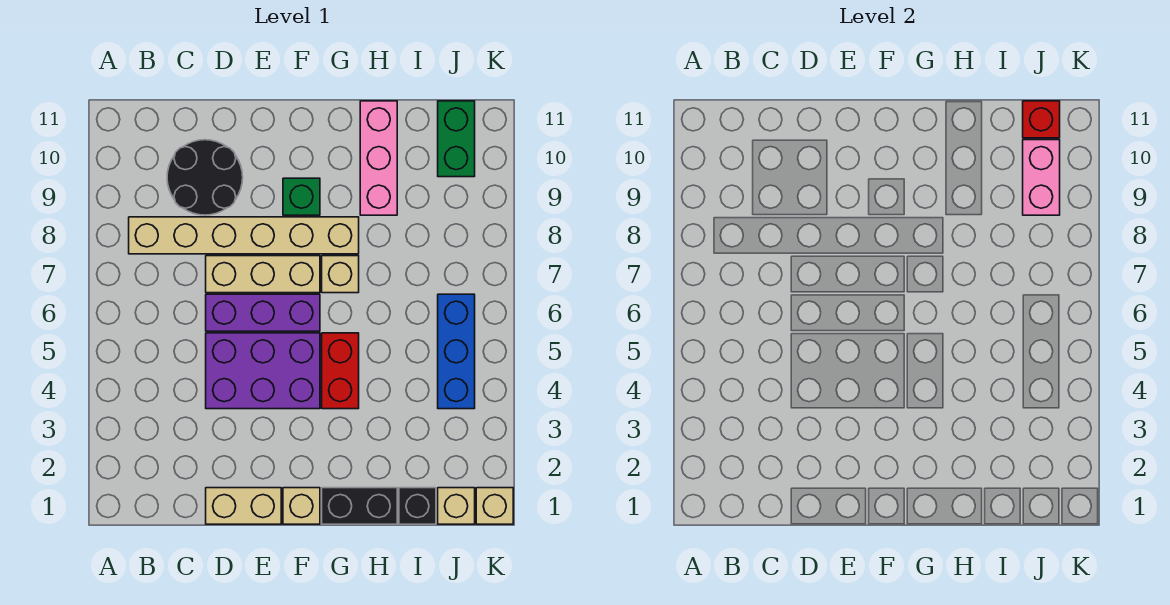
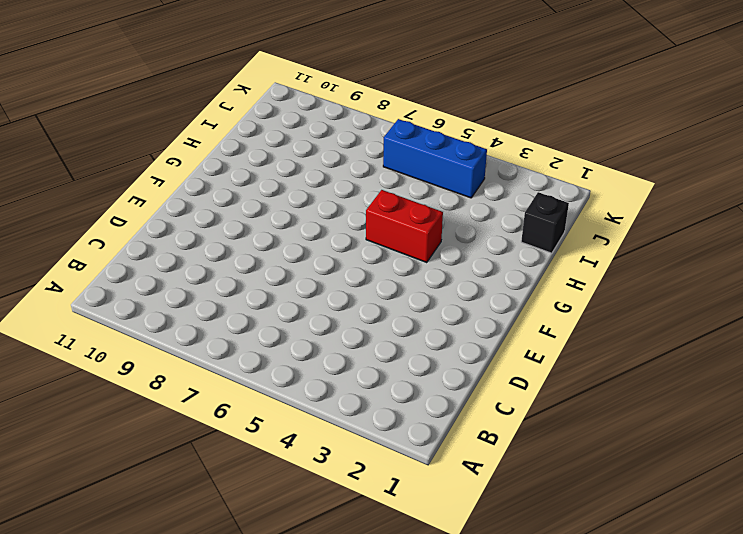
none -> tan brick B8:G8 level 1
none -> black round brick C9:D10 level 1
none -> tan brick D1:E1 level 1

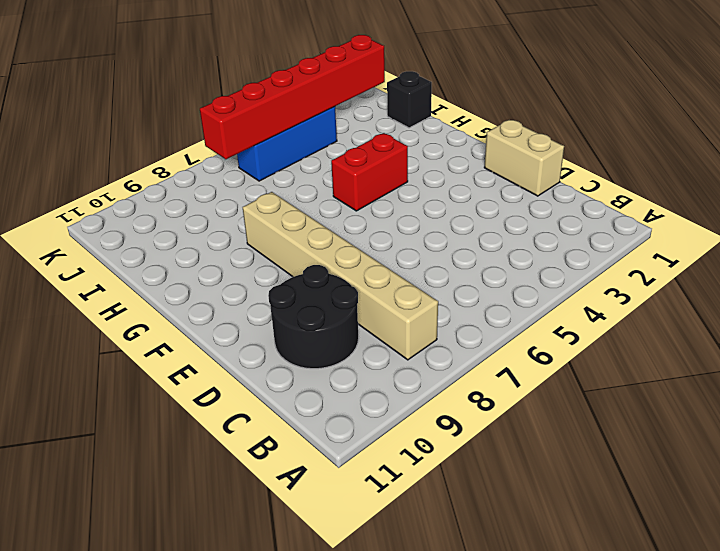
red brick J2:J7 level 2 -> none
none -> purple brick D4:F5 level 1
none -> purple brick D6:F6 level 1
none -> tan brick D7:F7 level 1

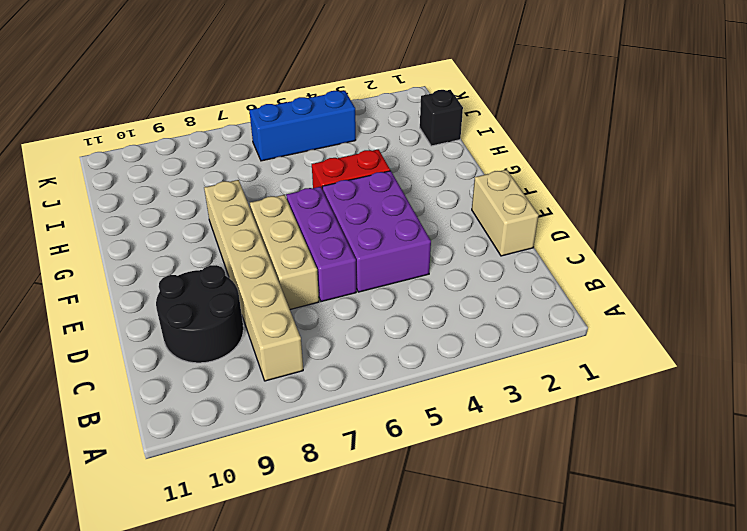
none -> tan brick F1 level 1
none -> green brick F9 level 1
none -> black brick G1:H1 level 1

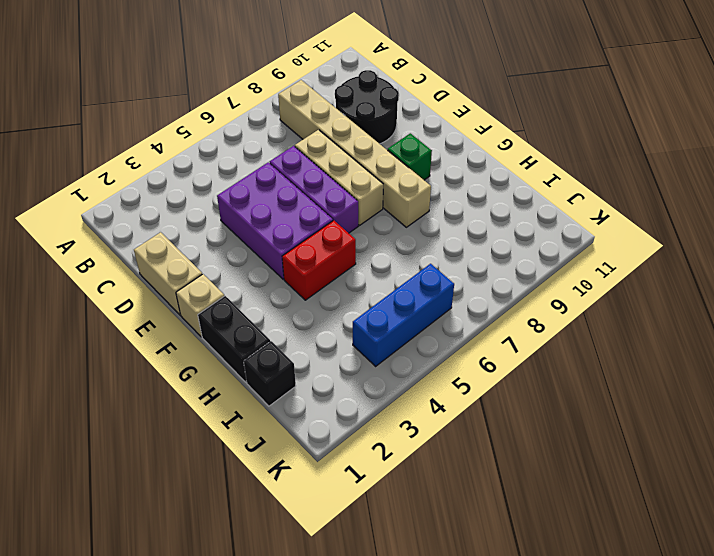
none -> tan brick G7 level 1
none -> pink brick H9:H11 level 1
none -> tan brick J1 level 1

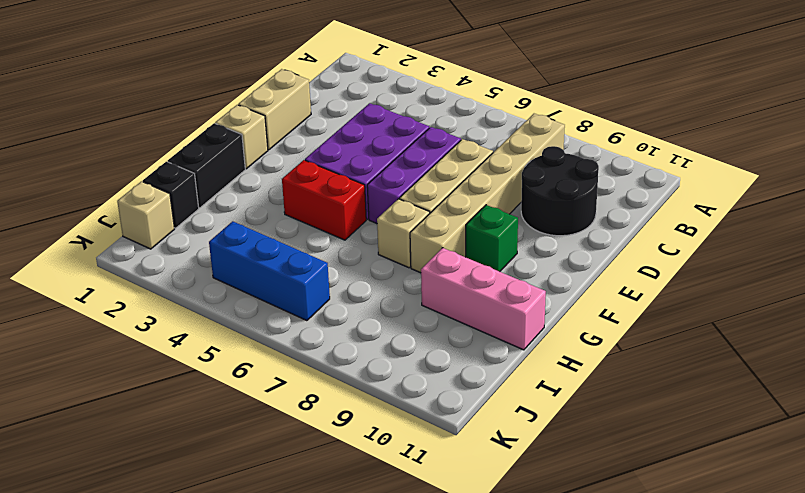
none -> green brick J10:J11 level 1
none -> tan brick K1 level 1
none -> pink brick J9:J10 level 2

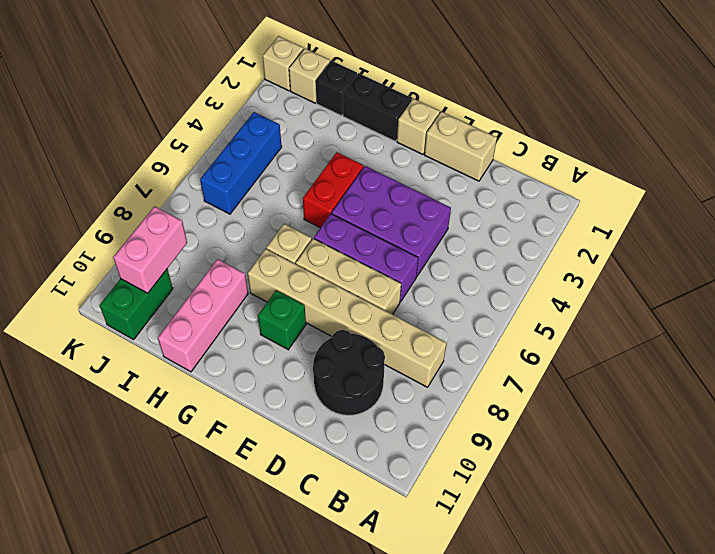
none -> red brick J11 level 2

